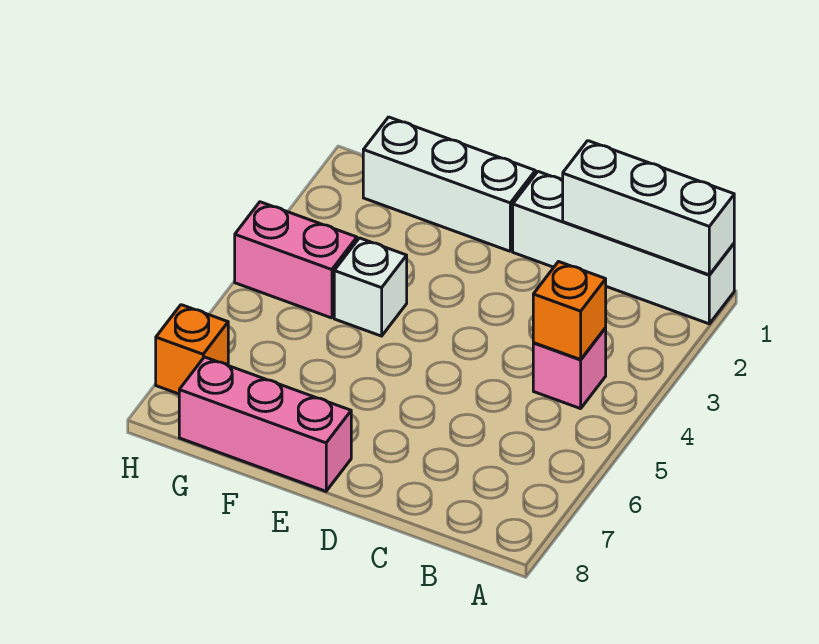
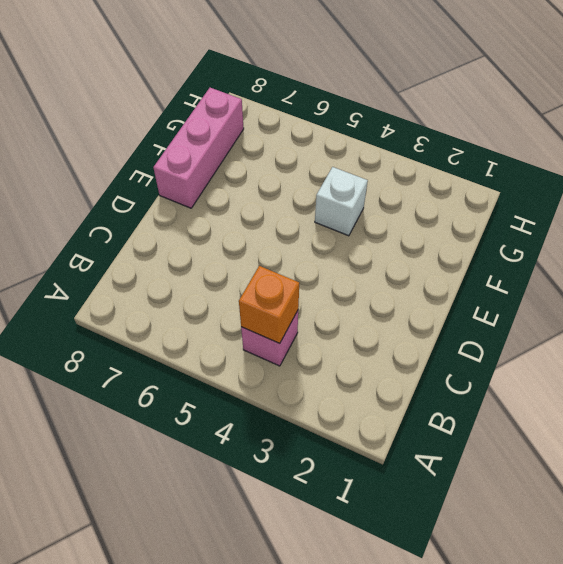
none -> white brick A1:D1 level 1
none -> white brick E1:G1 level 1

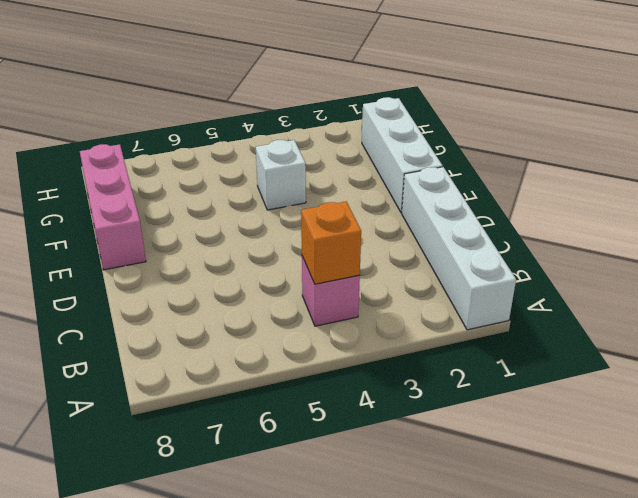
none -> pink brick G4:H4 level 1
none -> orange brick H7 level 1

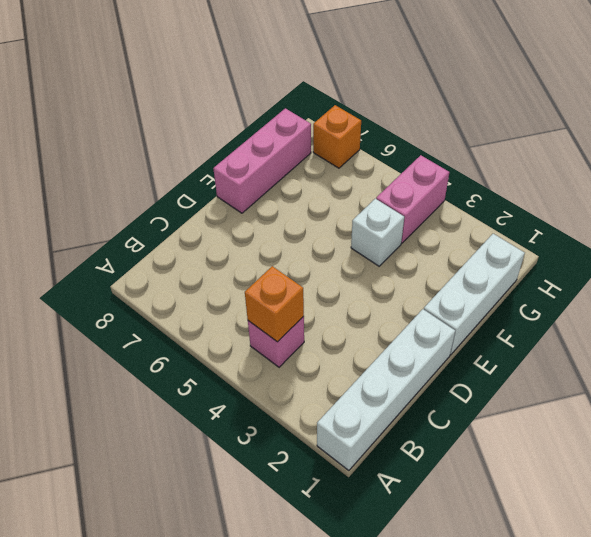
none -> white brick A1:C1 level 2

